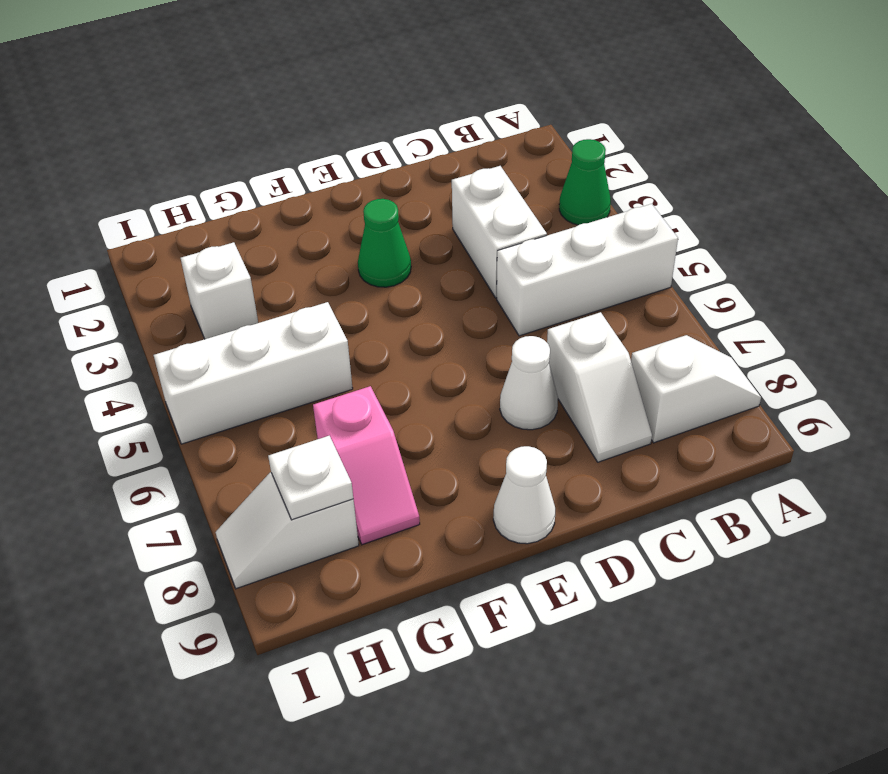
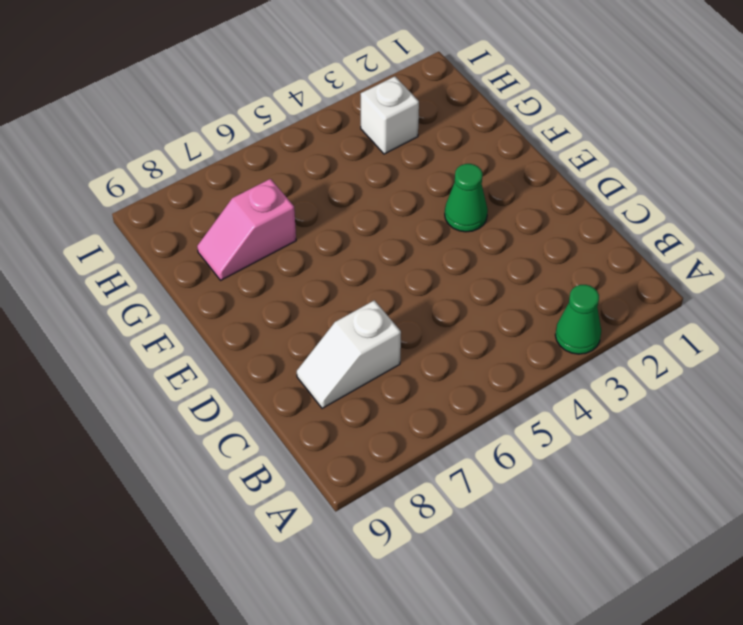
none -> white brick A5:C5 level 1
none -> white slope A8:B8 level 1 top B
none -> white brick C3:C4 level 1

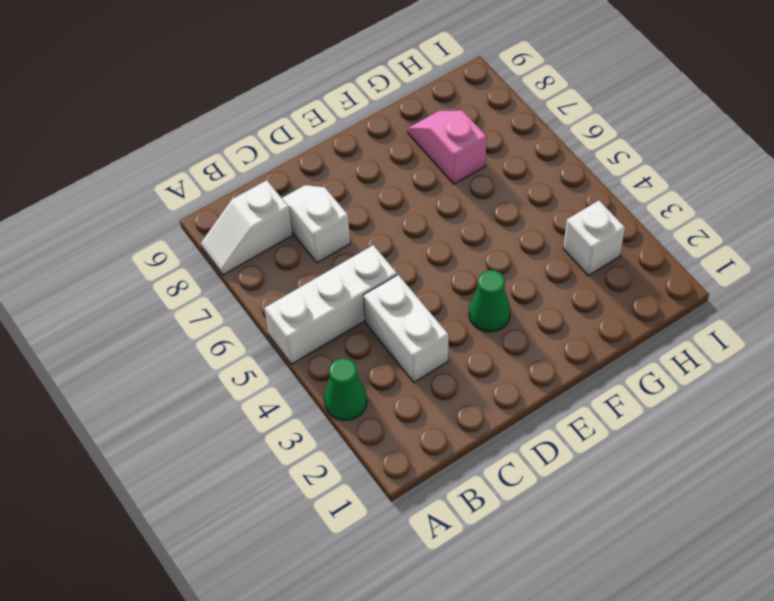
none -> white cone D7 level 1
none -> white cone E9 level 1
none -> white brick G5:I5 level 1

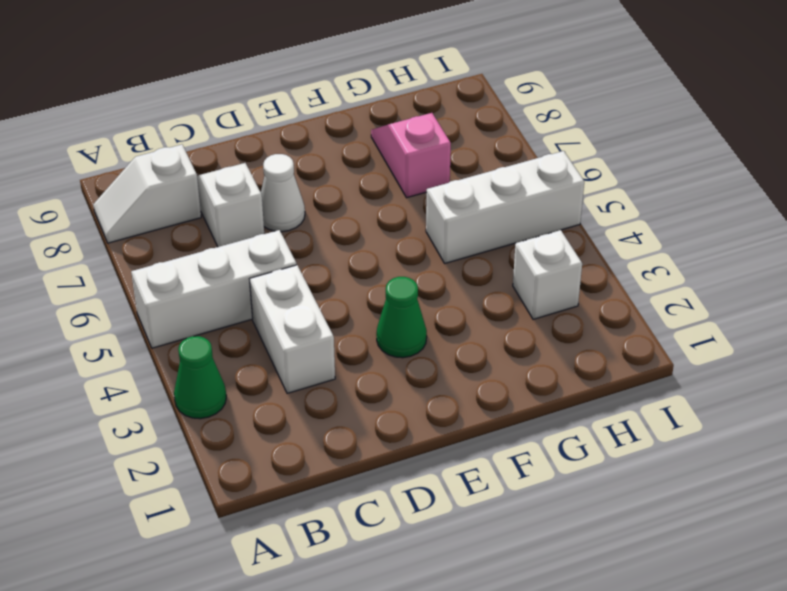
none -> white cone E9 level 1
none -> white slope H8:I8 level 1 top H
none -> white plate H8 level 2

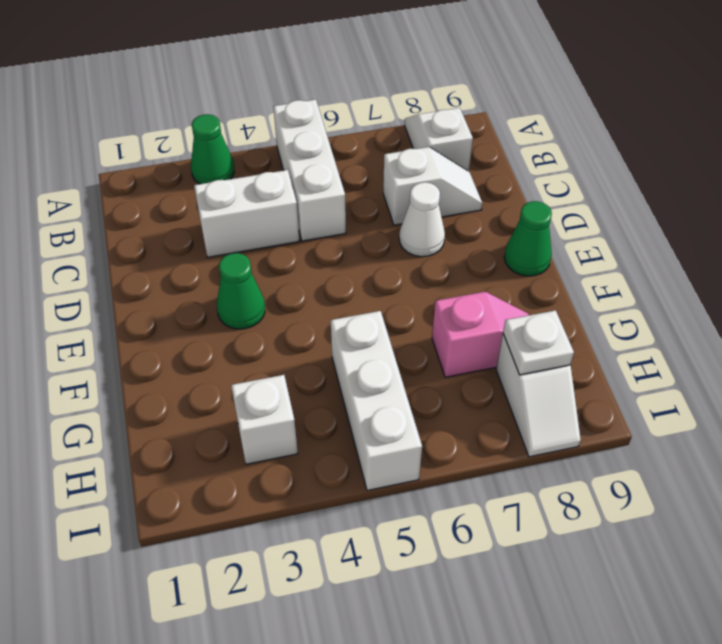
green cone E9 level 1 -> white cone E9 level 1

